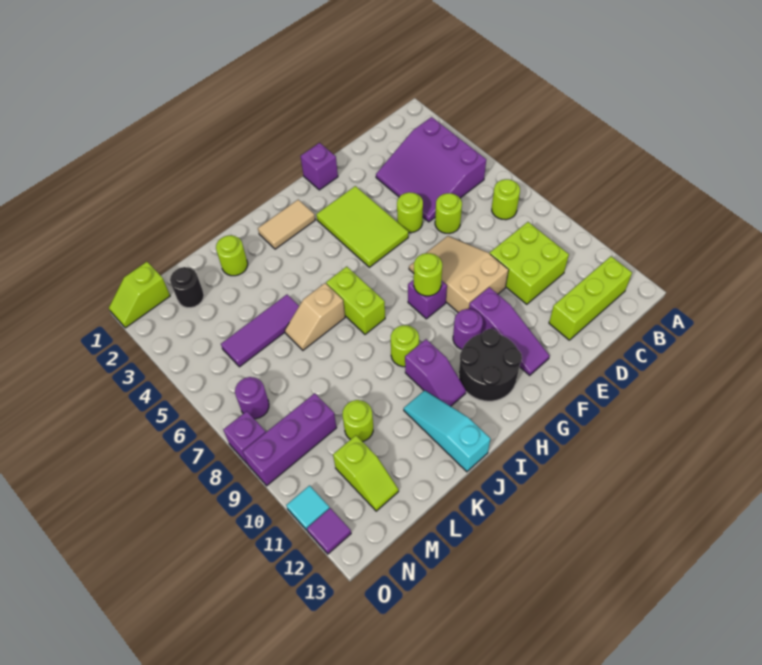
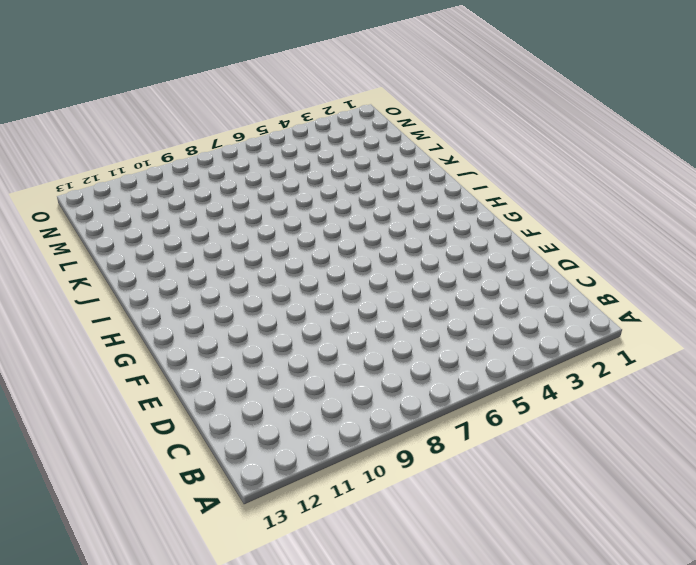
none -> purple slope B3:D5 level 1 top B
none -> lime round brick B7 level 1
none -> lime brick B12:D12 level 1
none -> lime brick C9:D10 level 1

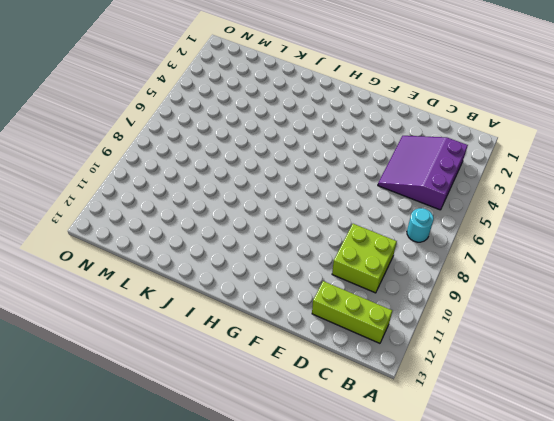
cyan round brick B7 level 1 -> lime round brick B7 level 1
none -> lime round brick D6 level 1
none -> lime round brick E5 level 1
none -> tan slope E7:F9 level 1 top 9
none -> purple brick F1 level 1

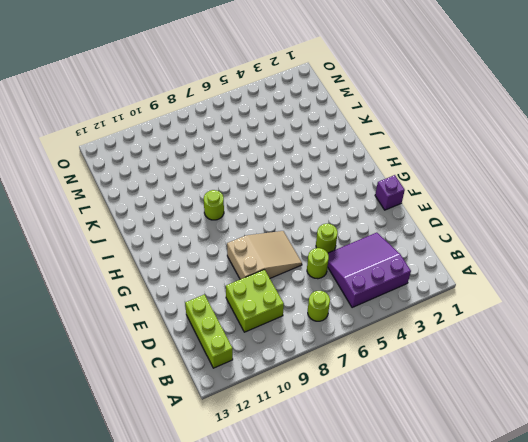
none -> lime tile F3:G5 level 1
none -> purple slope F10:F12 level 1 top 10
none -> purple brick G8 level 1
none -> purple round brick G10 level 1

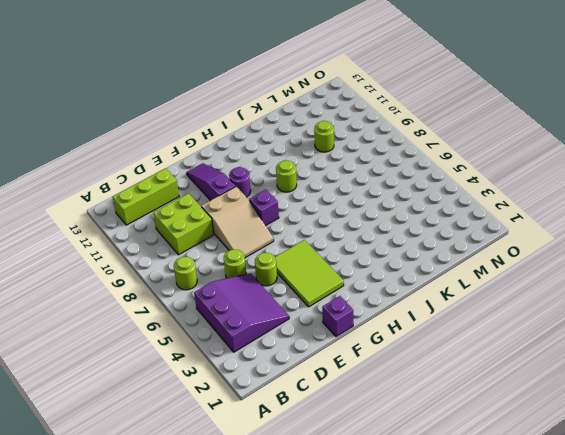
none -> black round brick G11:H12 level 1
none -> tan tile H2:I2 level 1
none -> lime brick I6:I7 level 1
none -> purple slope I10:I11 level 1 top 10

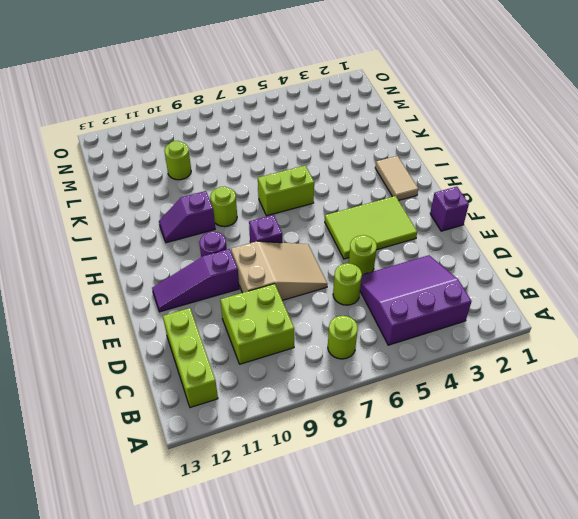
none -> black round brick G11:H12 level 1
none -> tan slope J6:K6 level 1 top J
none -> cyan slope J11:J13 level 1 top 13
none -> lime round brick K2 level 1

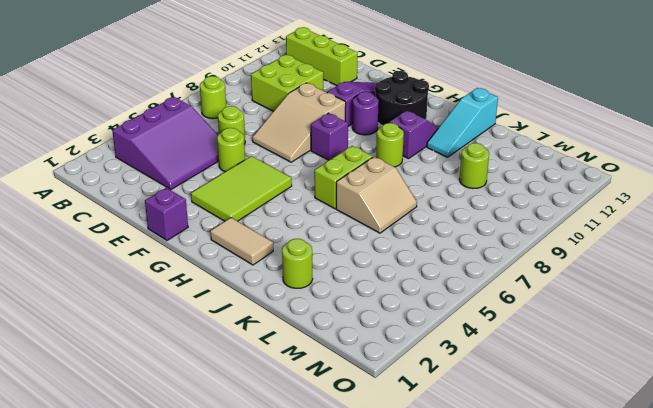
tan slope J6:K7 level 1 top J -> tan slope J6:K6 level 1 top J
none -> purple tile K5:M5 level 1
none -> black round brick M2 level 1
none -> purple brick M9:O9 level 1
none -> lime slope M11:M12 level 1 top 11

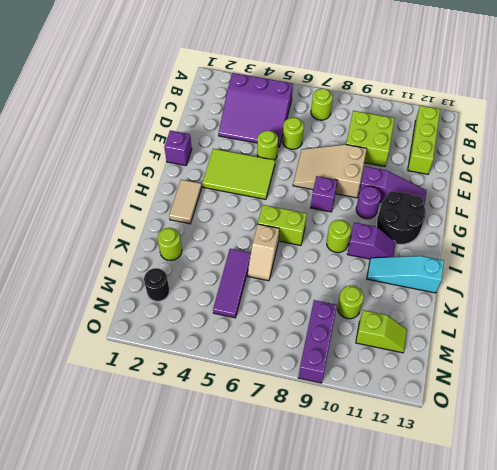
none -> lime slope N1:O1 level 1 top N
none -> purple round brick N7 level 1
none -> purple brick O8 level 1
none -> cyan tile O11 level 1

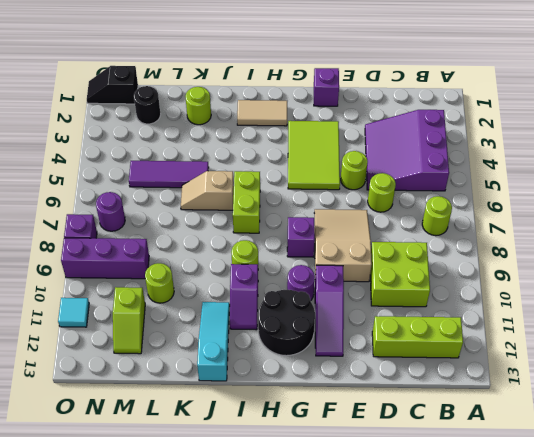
black slope N1:O1 level 1 top N -> lime slope N1:O1 level 1 top N
none -> purple tile O12 level 1
none -> lime round brick G8 level 2

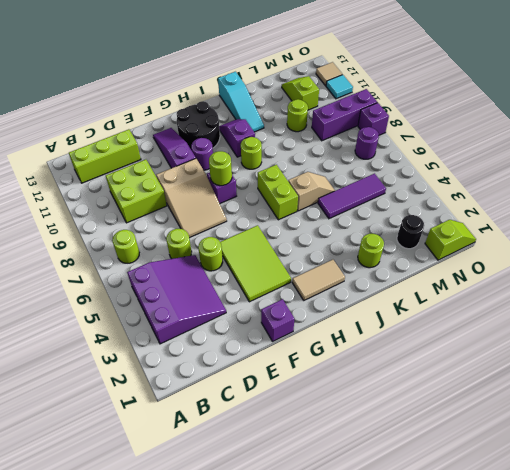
tan tile O12 level 1 -> purple tile O12 level 1

